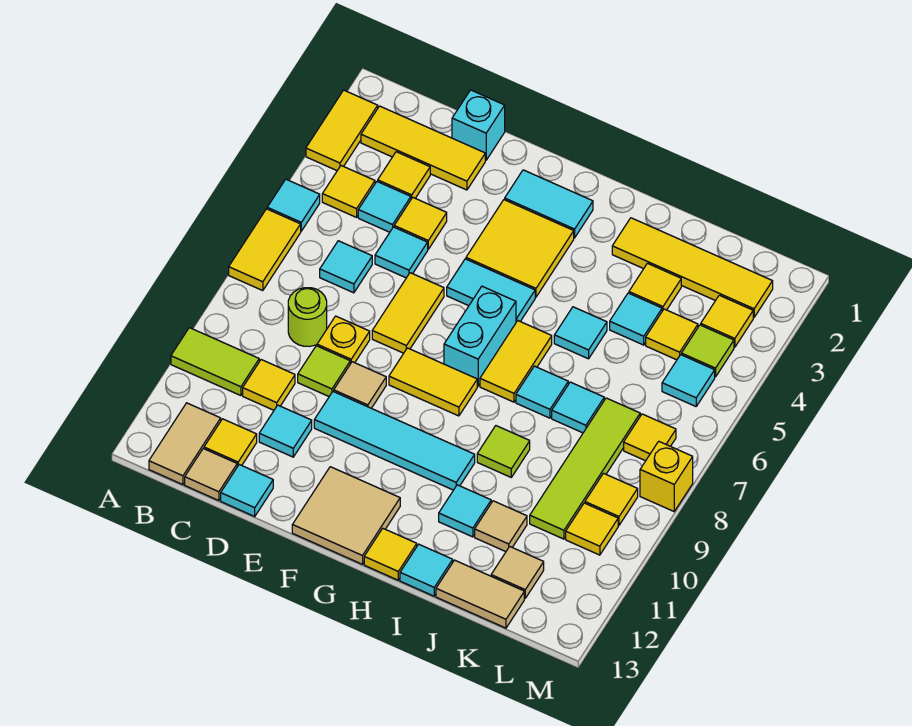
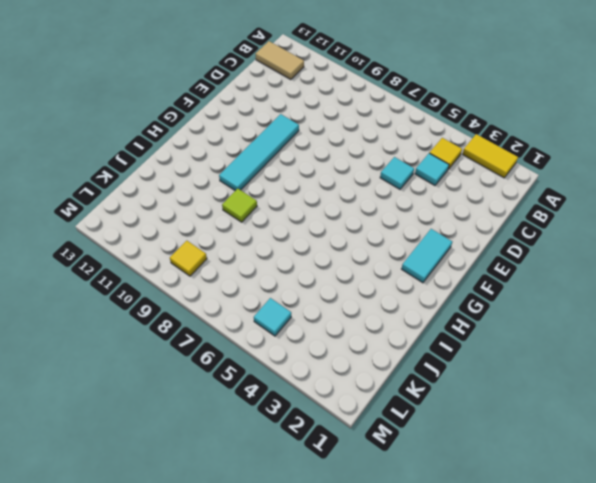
none -> cyan tile A5 level 1
none -> yellow tile A6:A7 level 1
none -> lime tile A10:B10 level 1
none -> yellow tile B2:D2 level 1

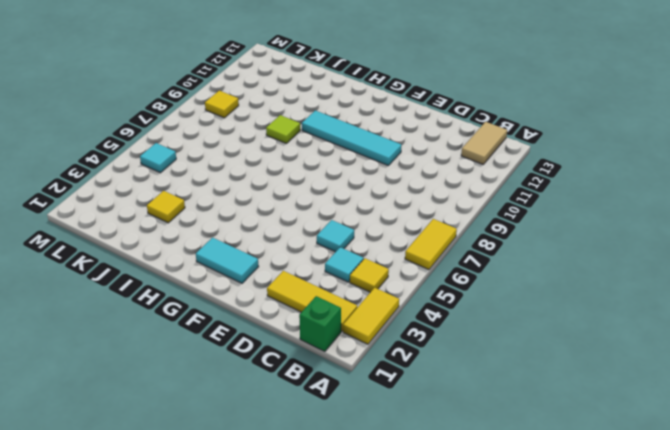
green brick B1 level 1 -> none
none -> cyan tile A5 level 1
none -> lime tile A10:B10 level 1
none -> yellow tile C3 level 1
none -> cyan tile C6 level 1

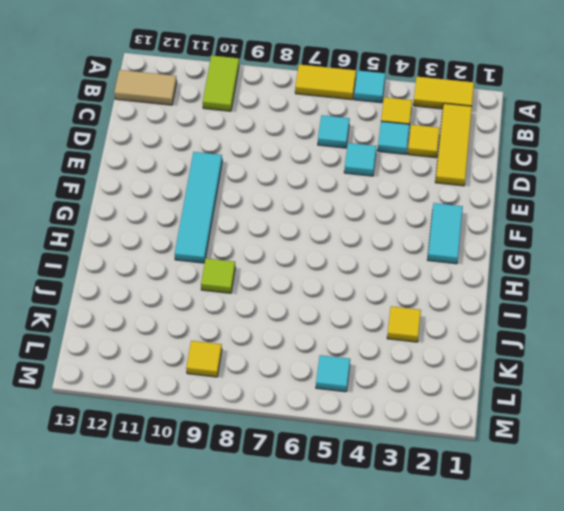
none -> lime round brick C8 level 1
none -> yellow tile C10 level 1
none -> yellow tile C12 level 1
none -> tan tile C13 level 1

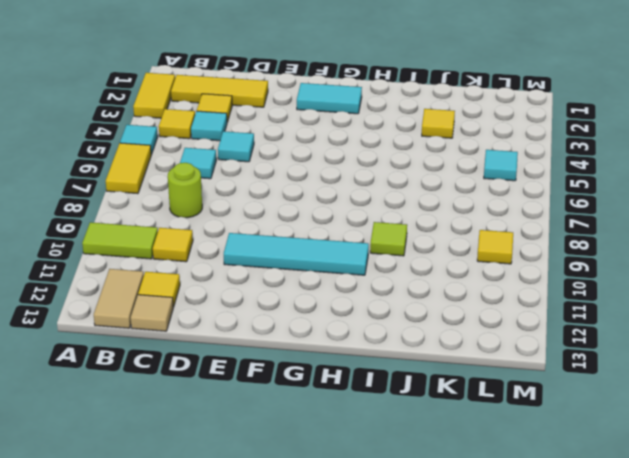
none -> cyan brick D1 level 1
none -> yellow tile D4 level 1
none -> yellow plate D8 level 1
none -> lime tile D9 level 1

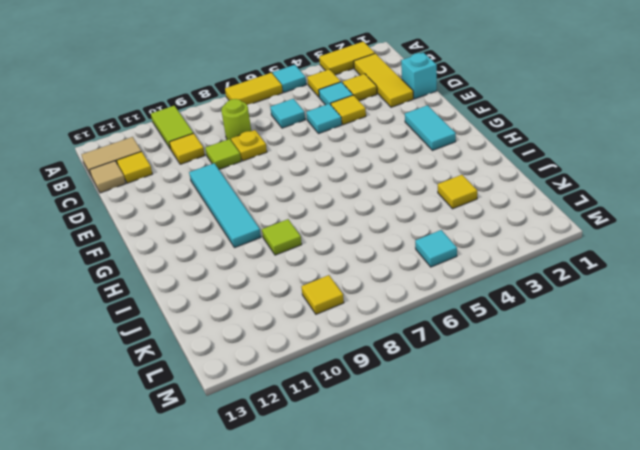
none -> cyan tile D11 level 1
none -> cyan tile D13 level 1
none -> yellow tile E6:E7 level 1
none -> tan tile E9 level 1

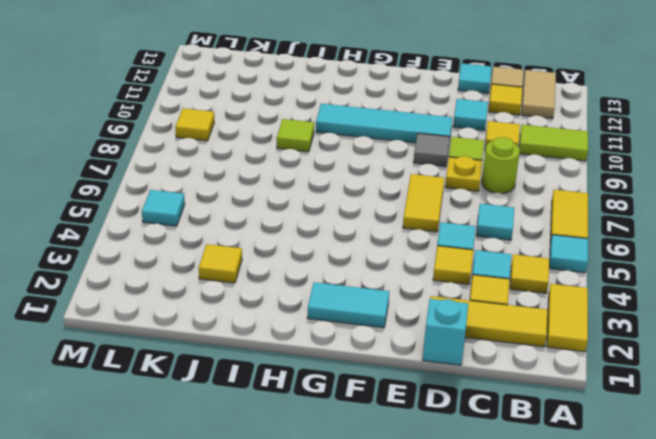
grey tile E9 level 1 -> tan tile E9 level 1
none -> yellow tile F3:G4 level 1
none -> cyan tile F5:G5 level 1
none -> yellow tile F8:G8 level 1
none -> tan tile F12:G13 level 1

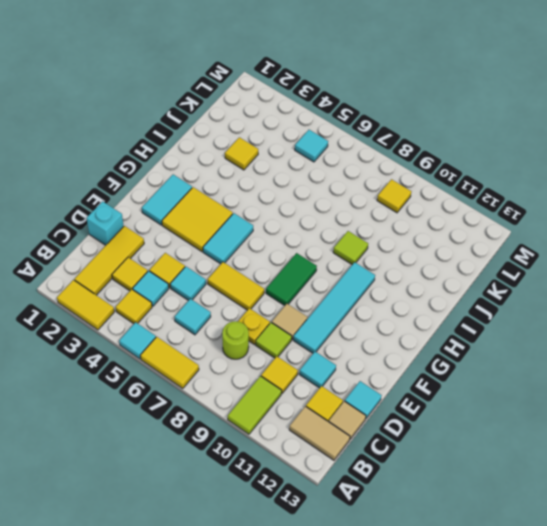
green tile F8:G8 level 1 -> yellow tile F8:G8 level 1
none -> tan tile F12:G13 level 1
none -> cyan brick G6:G7 level 1
none -> yellow tile H6:H7 level 1
none -> yellow tile H13 level 1

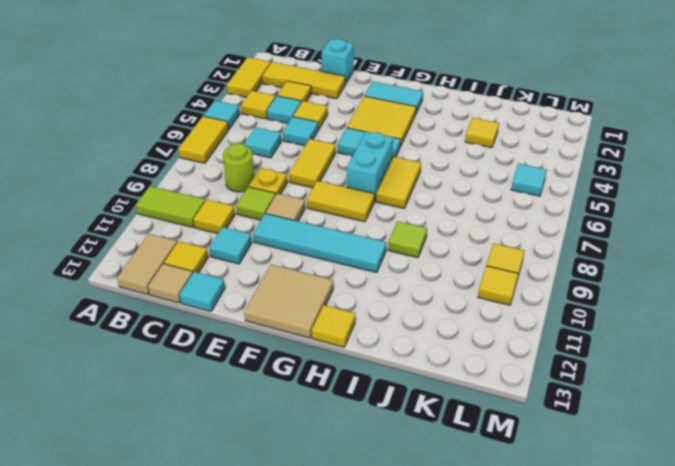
none -> yellow tile I2:L2 level 1
none -> cyan tile I5 level 1
none -> cyan tile I7 level 1
none -> cyan tile I11 level 1

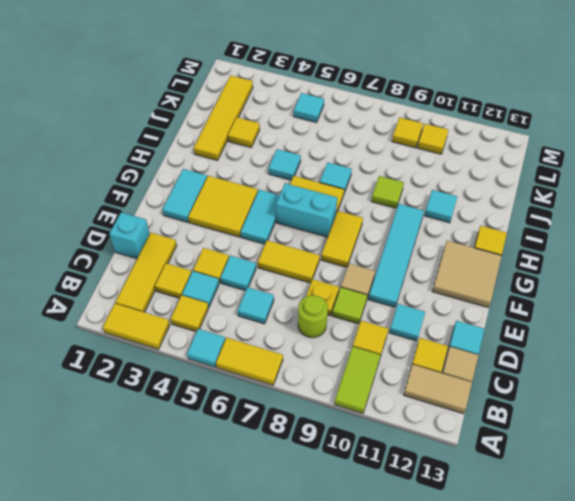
none -> cyan tile I13 level 1
none -> cyan tile J4 level 1
none -> cyan tile J7 level 1
none -> tan tile J11 level 1

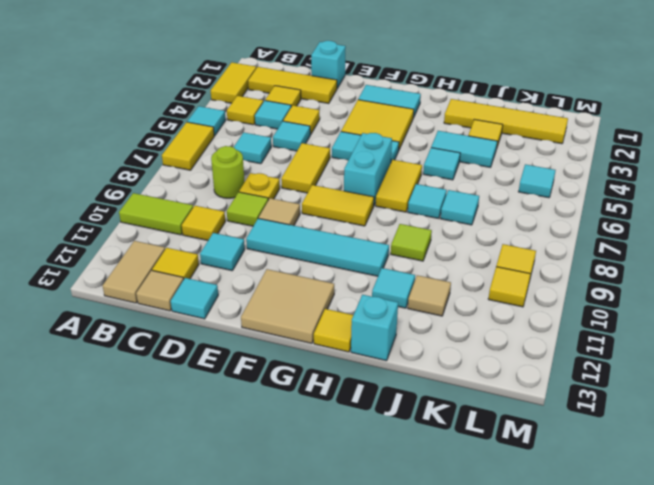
cyan tile I4:J4 level 1 -> cyan tile J4 level 1
cyan brick I13 level 1 -> cyan tile I13 level 1
none -> tan tile J13:K13 level 1
none -> yellow tile K4 level 1
none -> lime tile K7:K10 level 1
none -> tan tile K12 level 1

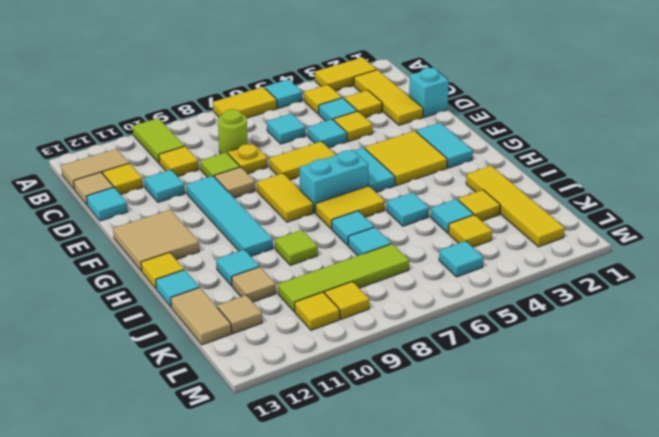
none -> yellow tile L3 level 1
none -> lime tile L4 level 1
none -> yellow tile L7 level 1
none -> yellow brick M8 level 1

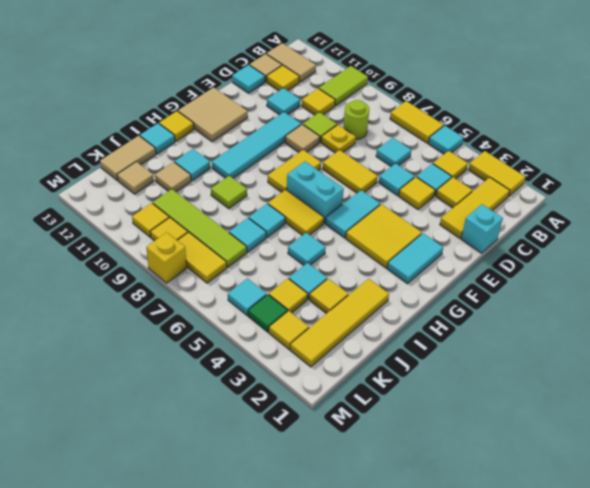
green tile L4 level 1 -> lime tile L4 level 1
yellow tile L7:L8 level 1 -> yellow tile L7 level 1

